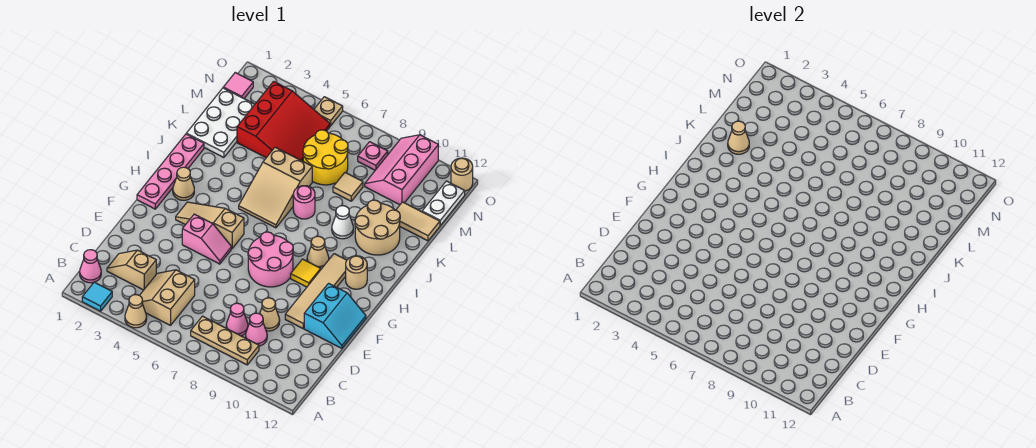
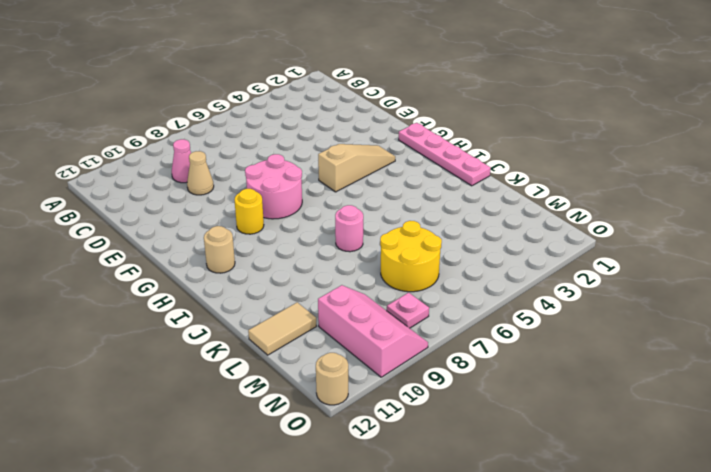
yellow round brick G9 level 1 -> yellow tile G9 level 1
none -> cyan tile A2 level 1
none -> tan cone A4 level 1
none -> pink cone B1 level 1
none -> tan slope B4:C5 level 1 top 5

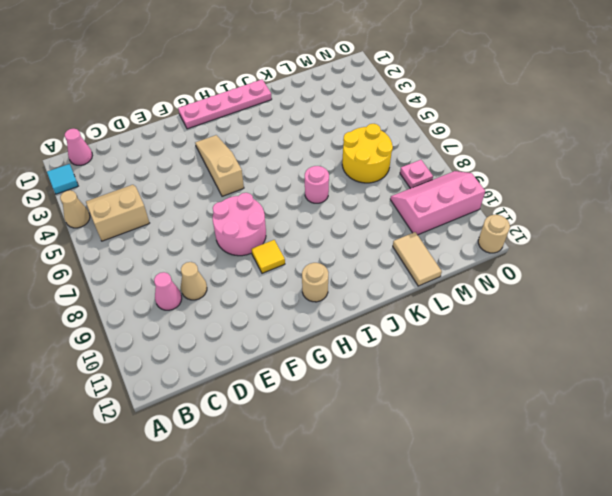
none -> tan plate B7:B9 level 1
none -> tan slope C2:C3 level 1 top 3
none -> pink cone C8 level 1
none -> tan tile E10:H10 level 1

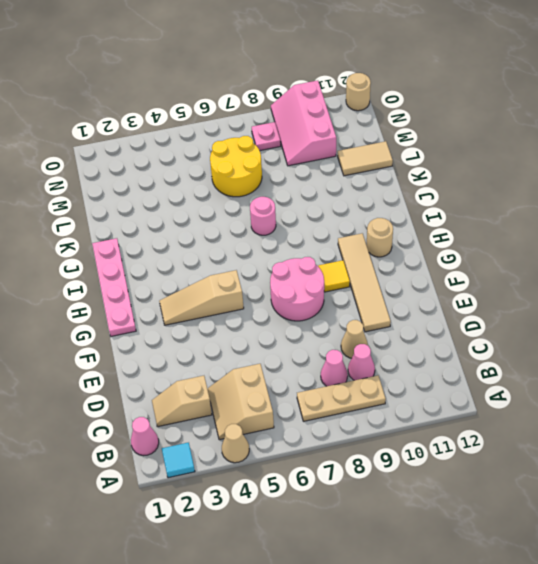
none -> cyan slope E11:F12 level 1 top 11
none -> pink slope F4:F5 level 1 top 4
none -> tan cone H2 level 1
none -> tan cone H9 level 1

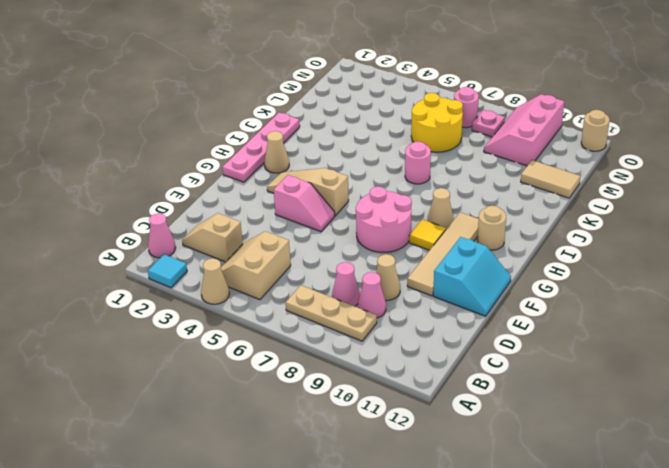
pink round brick N7 level 1 -> none
none -> tan slope I5:K6 level 1 top K
none -> white cone J9 level 1
none -> tan round brick J10:K11 level 1
none -> white plate K1:M2 level 1

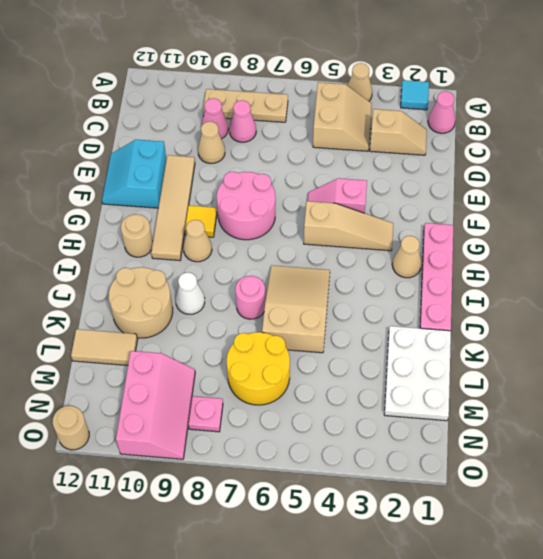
none -> red slope L3:N5 level 1 top 3
none -> tan tile L8 level 1
none -> white plate M12:N12 level 1
none -> pink tile N1 level 1

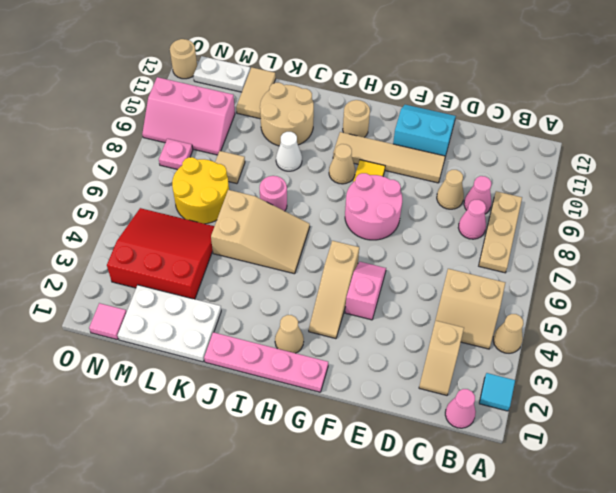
none -> tan plate O5 level 1
none -> tan cone K2 level 2

